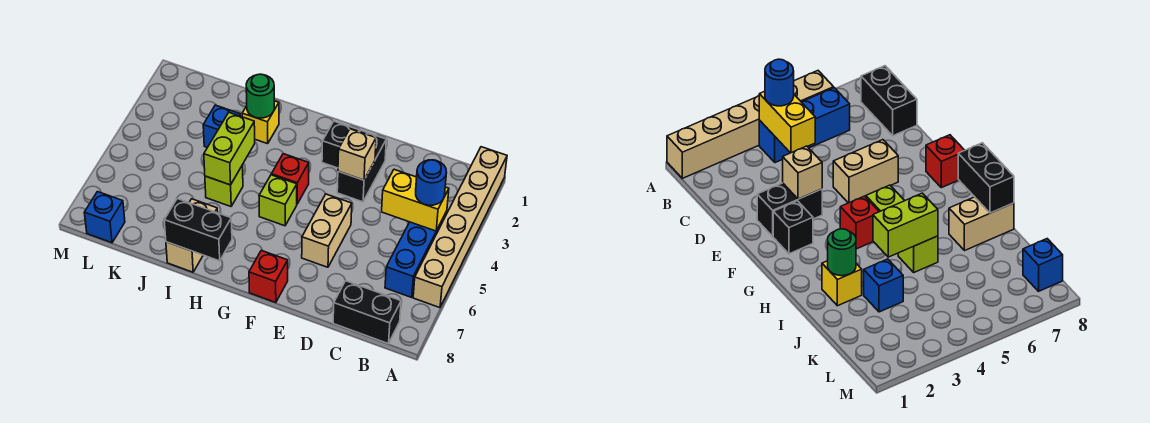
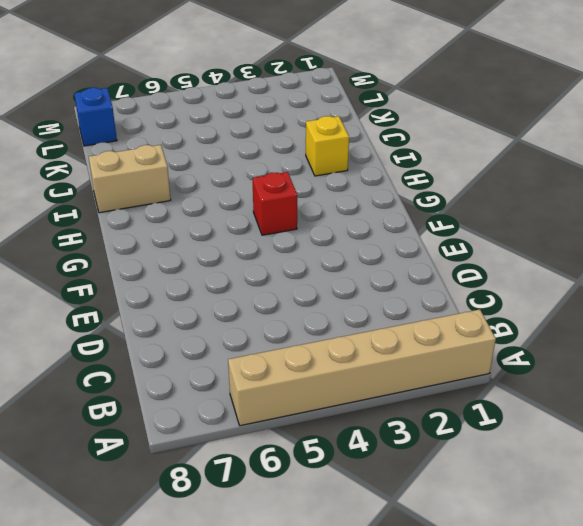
none -> blue brick B4:B6 level 1
none -> black brick B8:C8 level 1
none -> black brick E2:E3 level 1

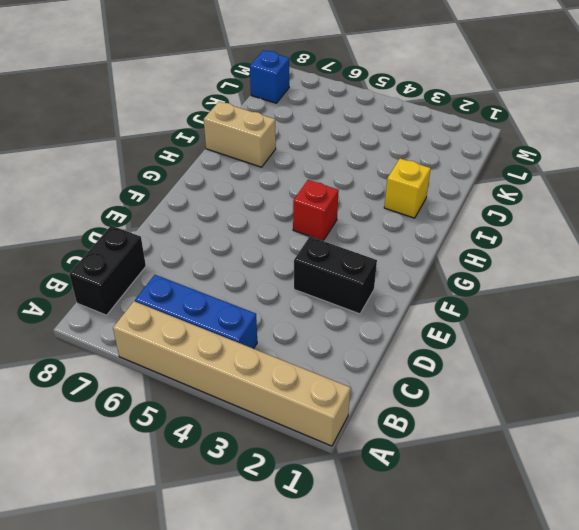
none -> tan brick E5:E6 level 1
none -> black brick F2 level 1
none -> red brick F8 level 1

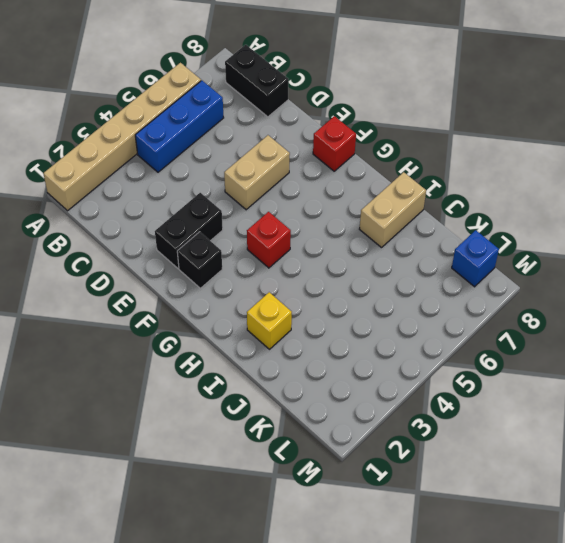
none -> lime brick G5 level 1
none -> lime brick I5 level 1
none -> blue brick J3 level 1

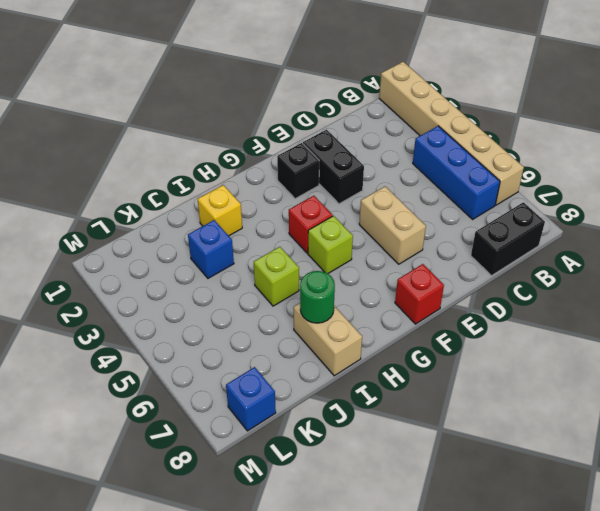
green round brick I7 level 2 -> green round brick I2 level 2
none -> yellow brick B4:C4 level 2
none -> tan brick E3 level 2
none -> black brick H8:I8 level 2

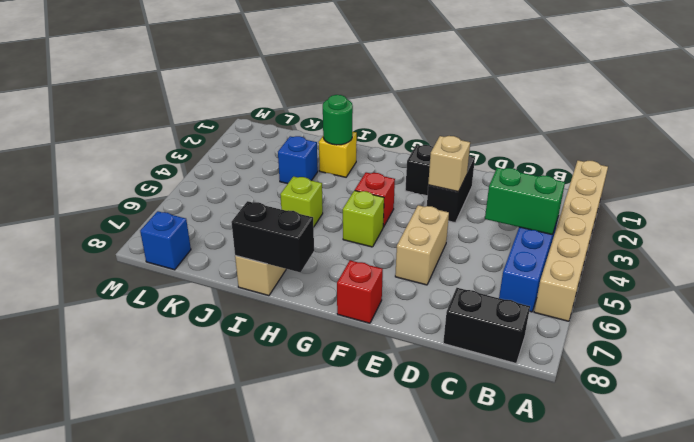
green brick B4:C4 level 2 -> yellow brick B4:C4 level 2
none -> lime brick I4:I5 level 2
none -> blue round brick B4 level 3

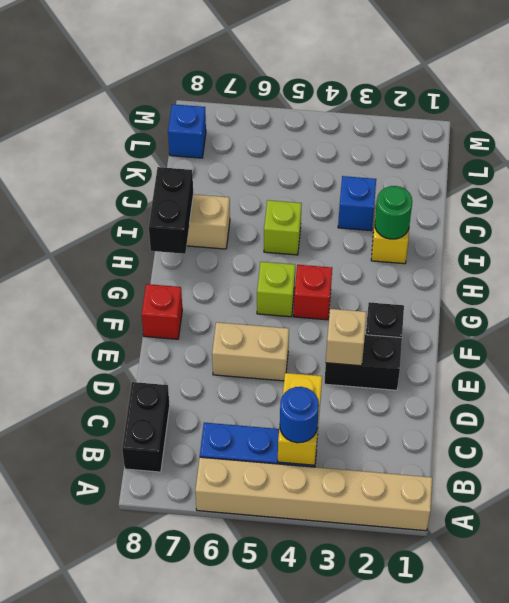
none -> lime brick I4:I5 level 2

